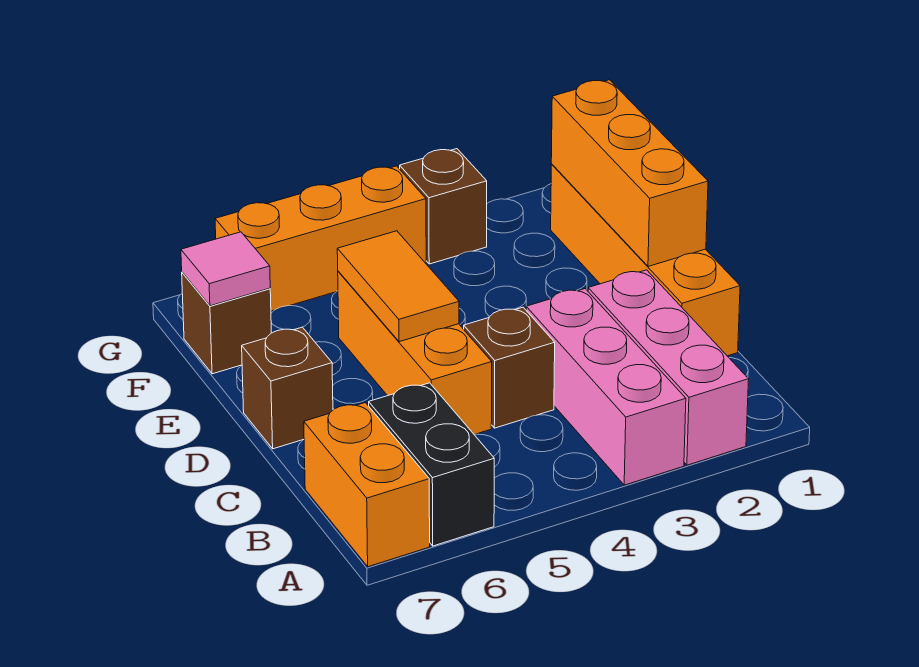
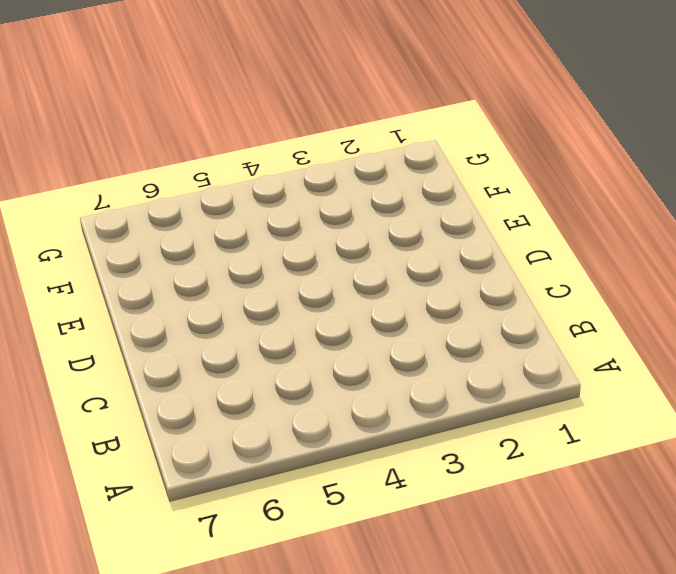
none -> pink brick A2:C2 level 1
none -> pink brick A3:C3 level 1
none -> black brick A6:B6 level 1

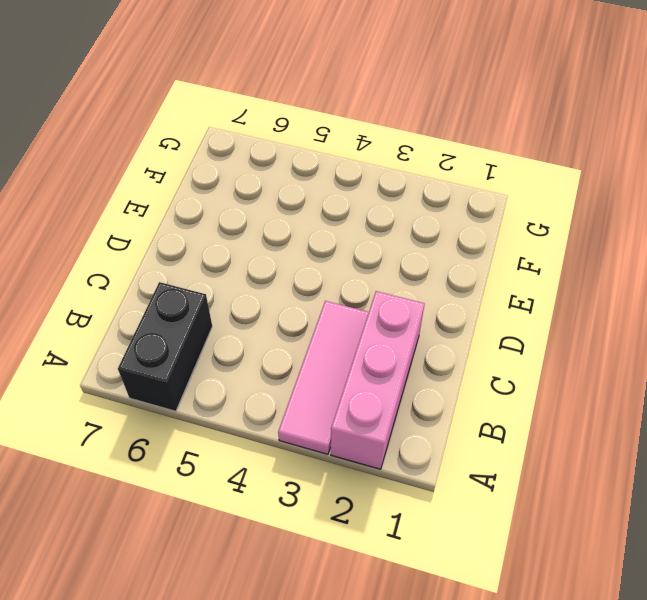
pink tile A3:C3 level 1 -> pink brick A3:C3 level 1
none -> orange brick A7:B7 level 1
none -> orange brick C1:F1 level 1
none -> brown brick C4 level 1

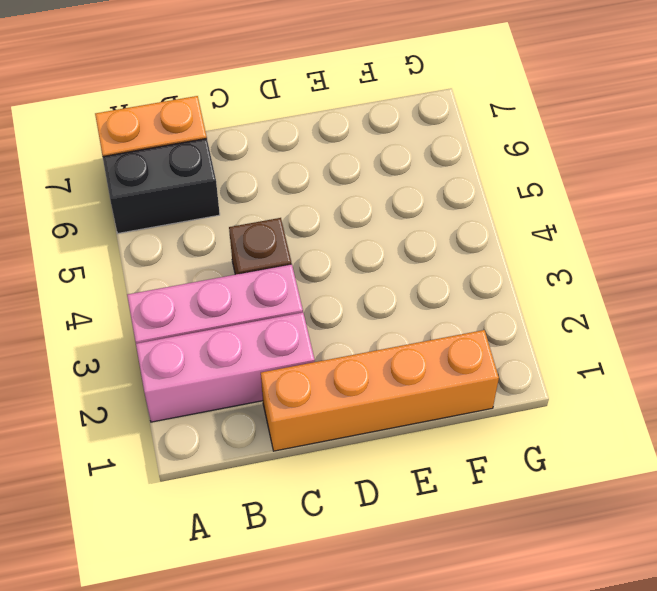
none -> orange brick C5:E5 level 1
none -> brown brick D7 level 1
none -> brown brick F7 level 1

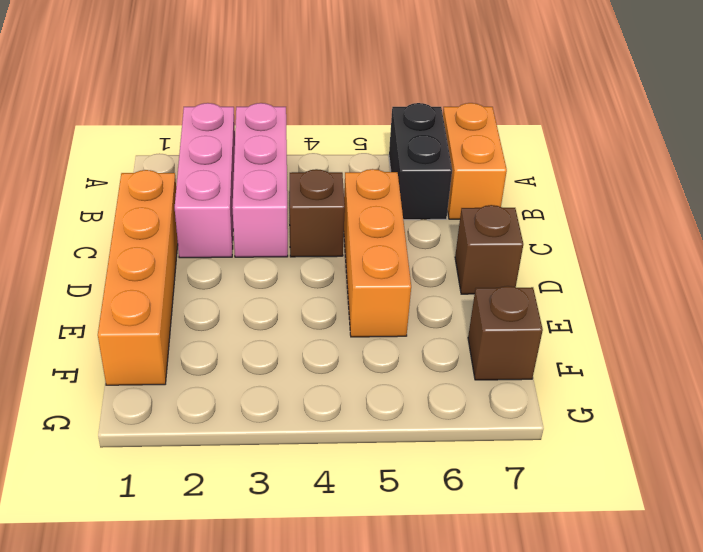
none -> brown brick G3 level 1
none -> orange brick G4:G6 level 1
none -> orange brick D1:F1 level 2

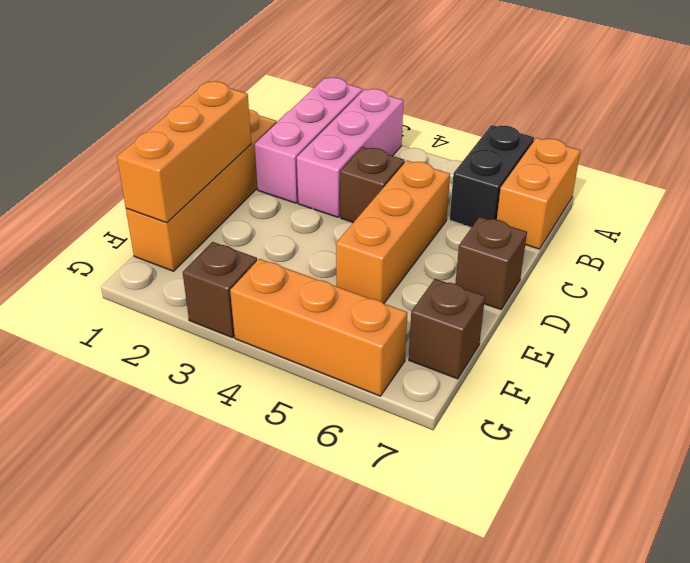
none -> orange tile D5:E5 level 2
none -> pink tile F7 level 2

